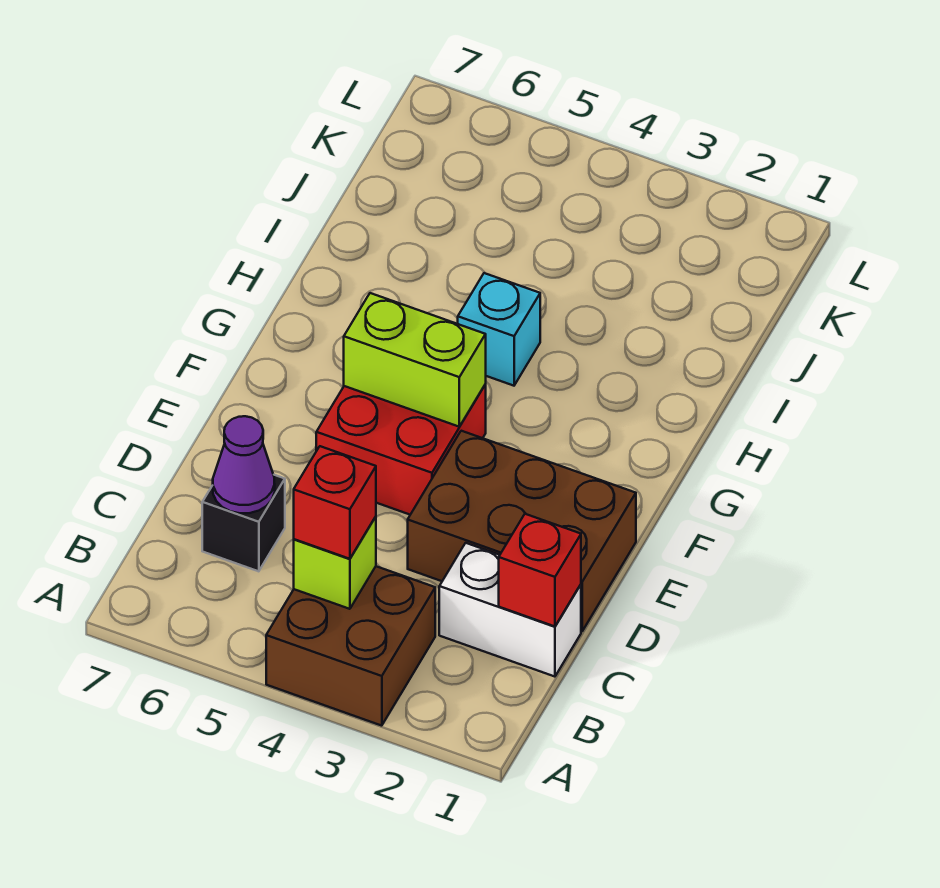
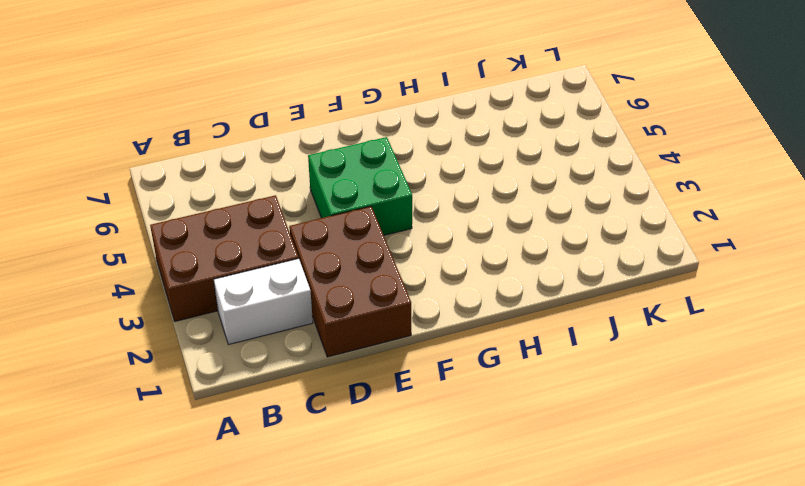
brown brick A3:C4 level 1 -> brown brick A3:B4 level 1
white brick B2:C2 level 1 -> white brick C1:C2 level 1
green brick E4:F5 level 1 -> red brick E4:F5 level 1
none -> black brick C6 level 1
none -> cyan brick H4 level 1

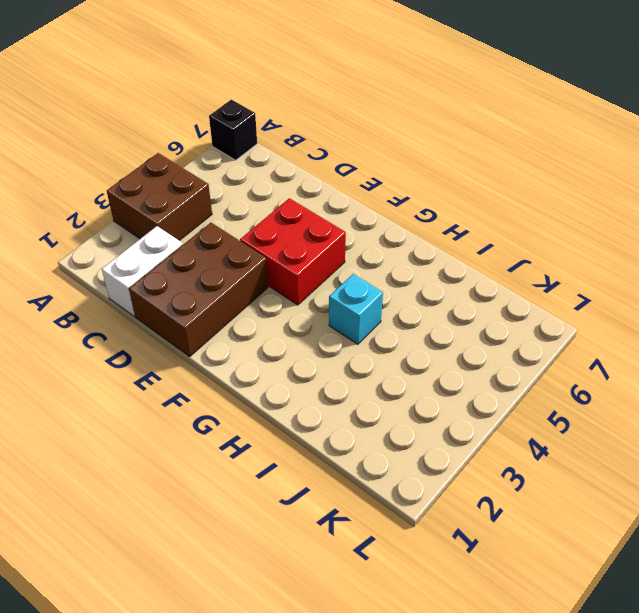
black brick A7 level 1 -> black brick C6 level 1
none -> lime brick B4 level 2
none -> red brick C1 level 2

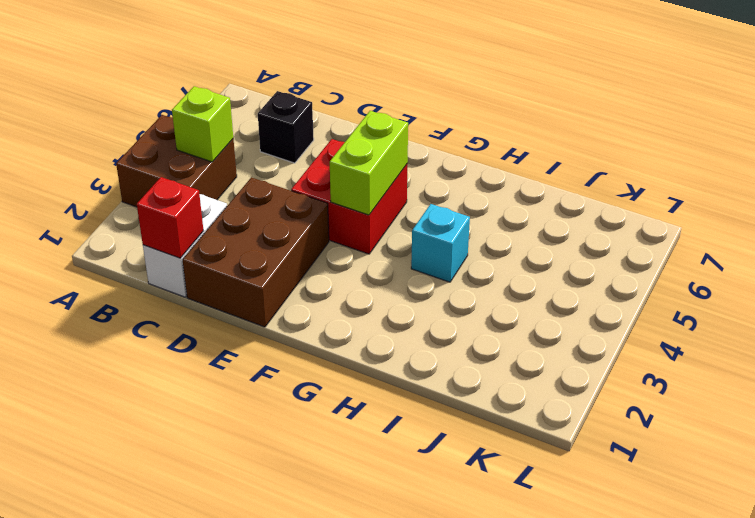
none -> purple cone C6 level 2
none -> red brick B4 level 3

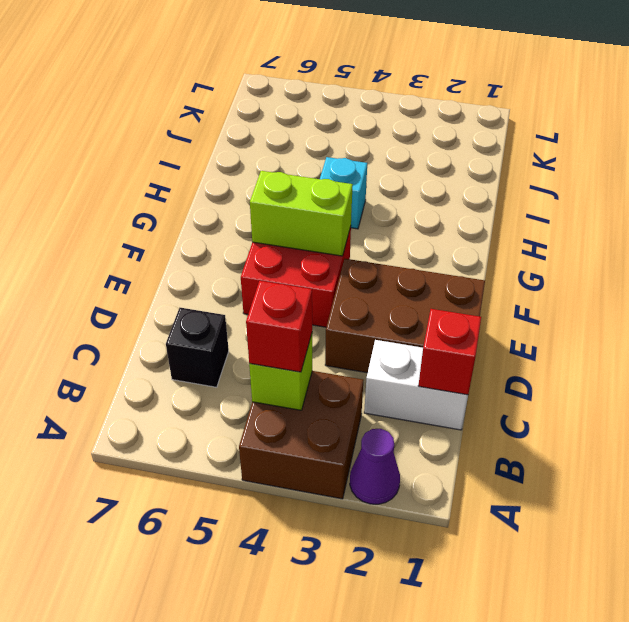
purple cone A2 level 1 -> purple cone C6 level 2

